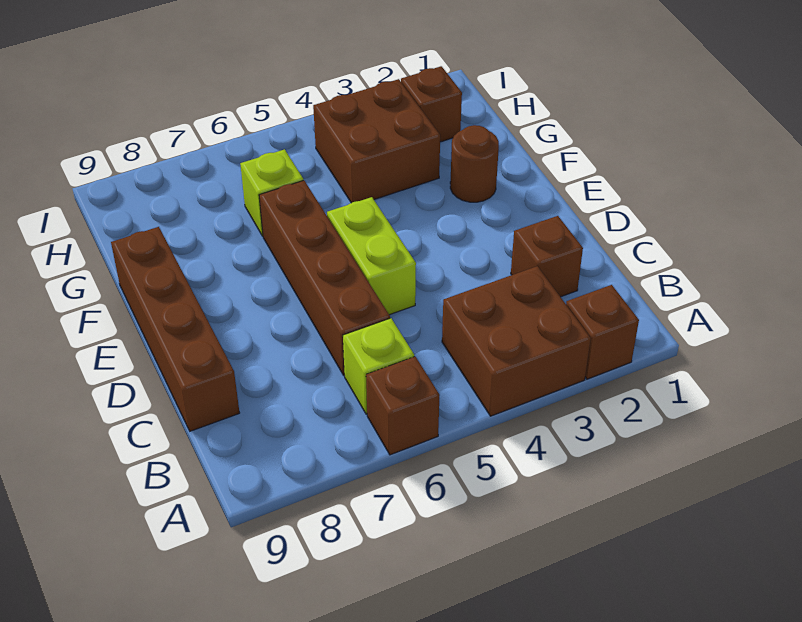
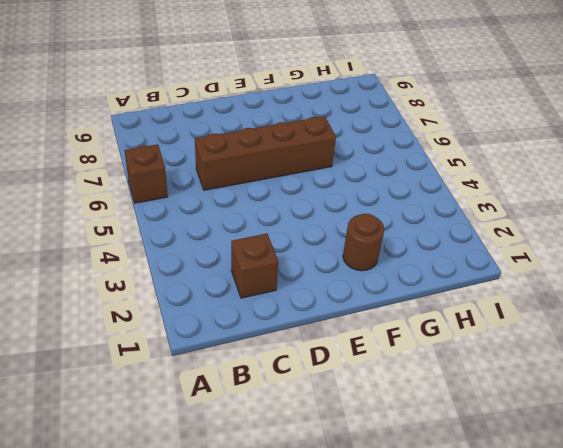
none -> brown brick A2 level 1
none -> brown brick A3:B4 level 1
none -> lime brick B6 level 1

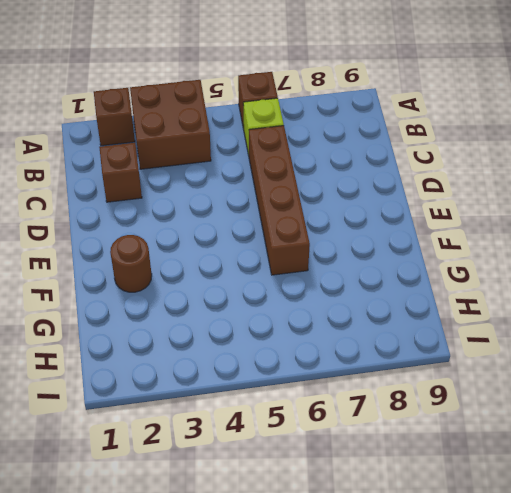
none -> brown brick C9:F9 level 1
none -> lime brick D5:E5 level 1
none -> brown brick G3:H4 level 1

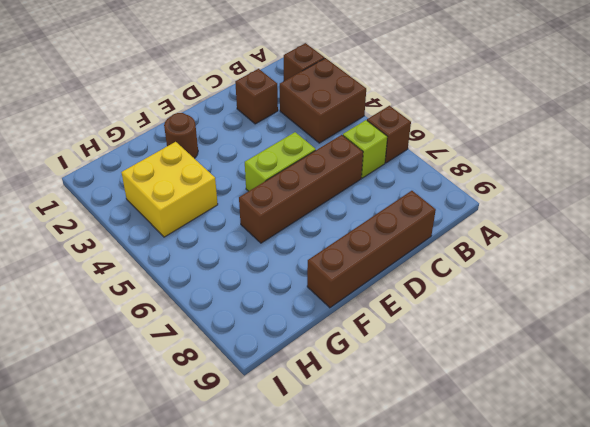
yellow brick G3:H4 level 1 -> brown brick G3:H4 level 1
none -> lime brick G6 level 1
none -> brown brick H2 level 1

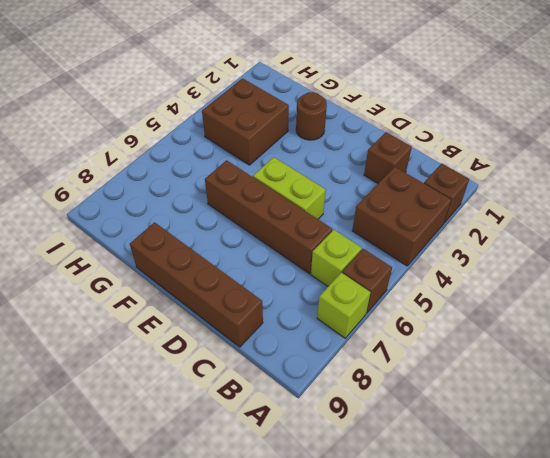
lime brick A7 level 1 -> lime brick G6 level 1
none -> brown brick H2 level 1

